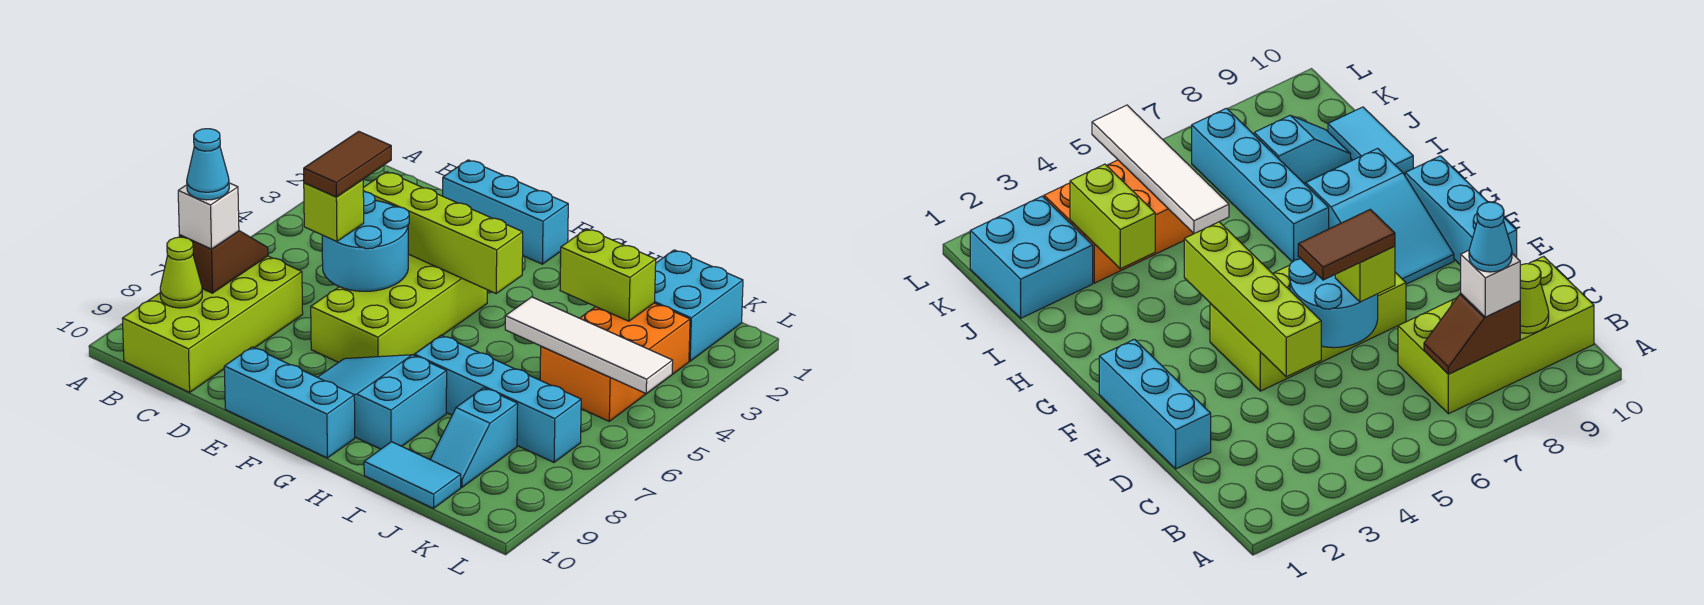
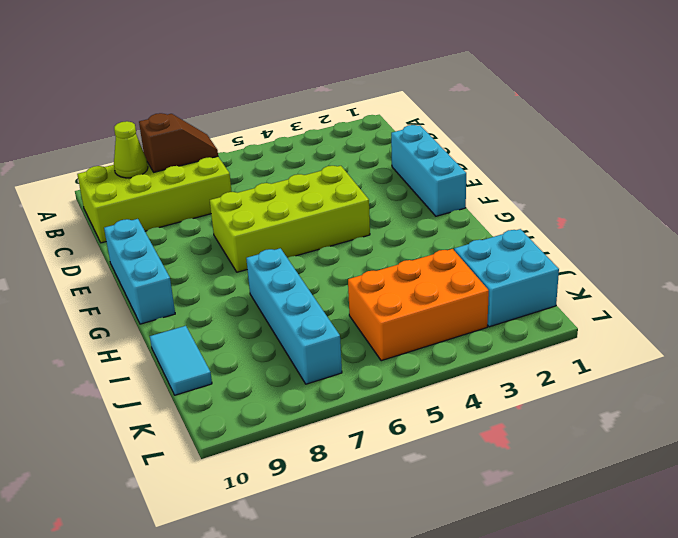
none -> cyan slope F8:H9 level 1 top H
none -> cyan slope J8:J9 level 1 top 8
none -> lime brick D4:G4 level 2

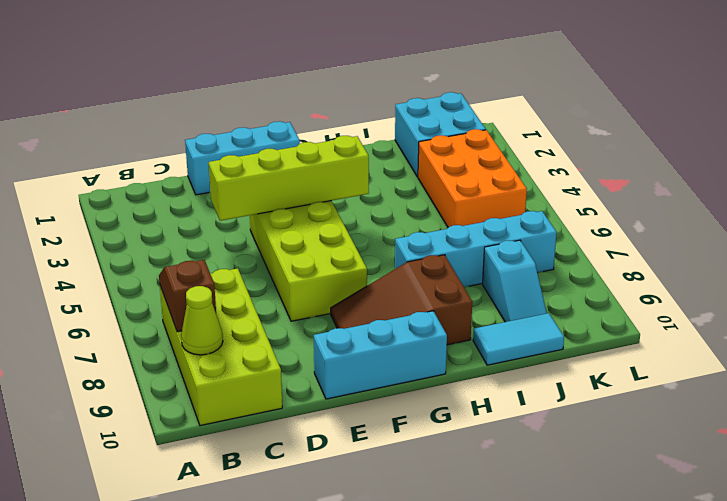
brown slope F8:H9 level 1 top H -> cyan slope F8:H9 level 1 top H
none -> cyan round brick D5:E6 level 2
none -> lime brick I3:J3 level 2
none -> white tile I5:L5 level 2

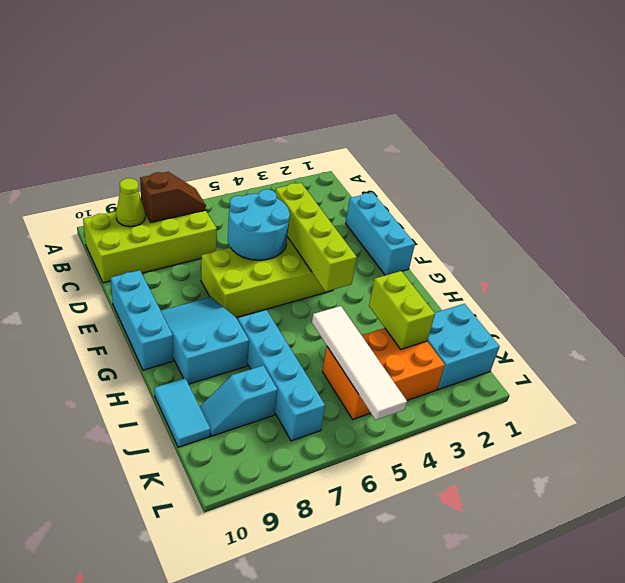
none -> white brick B8 level 3
none -> lime brick D6 level 3
none -> cyan cone B8 level 4

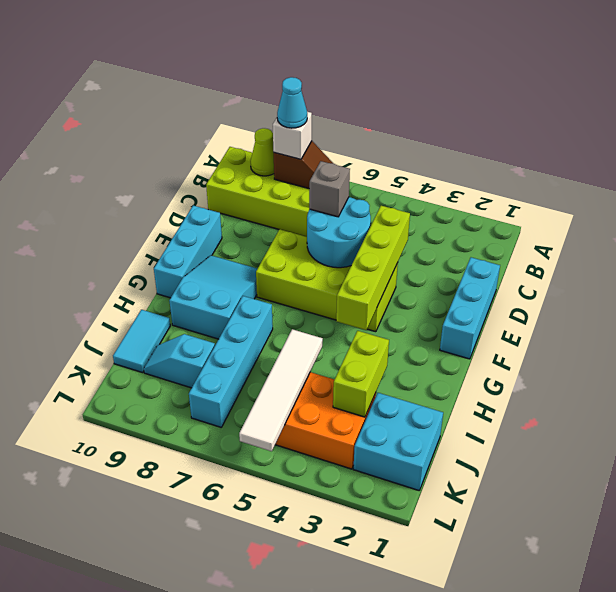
grey brick D6 level 3 -> lime brick D6 level 3
none -> brown tile D5:D6 level 4

